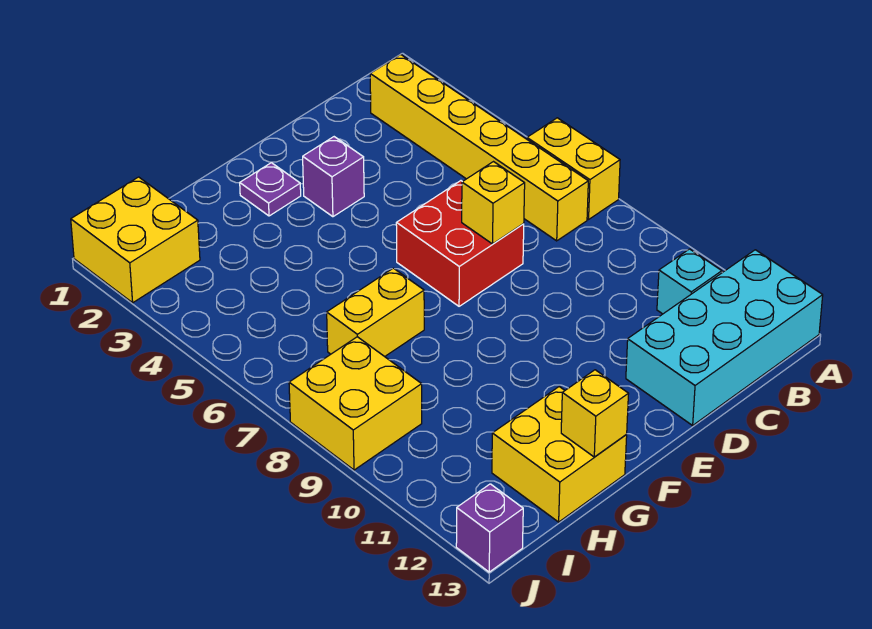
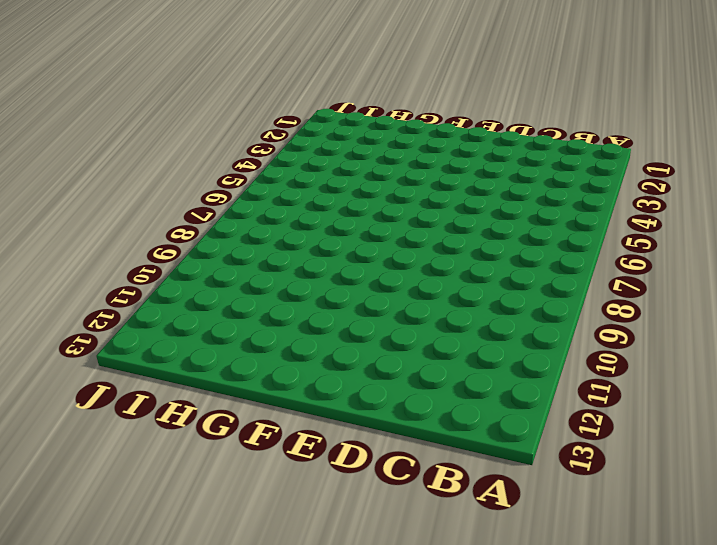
none -> yellow brick A6:A7 level 1
none -> cyan brick A12:D13 level 1
none -> yellow brick B2:B7 level 1

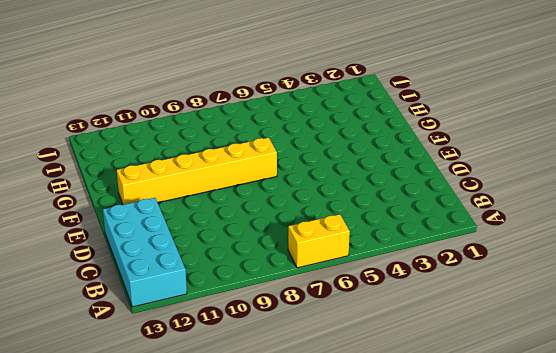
yellow brick F7:F12 level 1 -> yellow brick B2:B7 level 1
none -> cyan brick B11 level 1
none -> red brick D6:E7 level 1
none -> purple brick E3 level 1

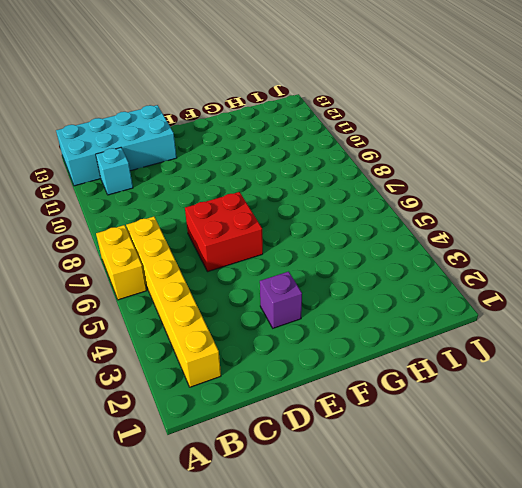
none -> purple plate F2 level 1
none -> yellow brick G7:H7 level 1
none -> yellow brick G12:H13 level 1

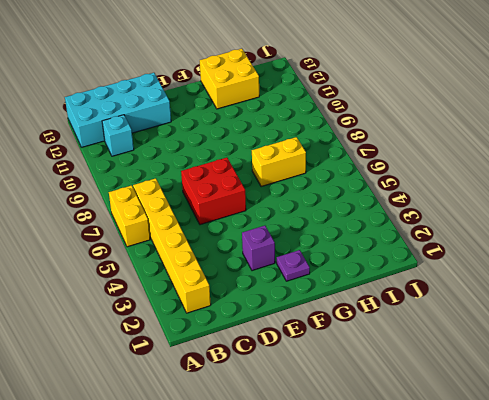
none -> yellow brick I1:J2 level 1
none -> yellow brick I8:J9 level 1
none -> purple brick J13 level 1

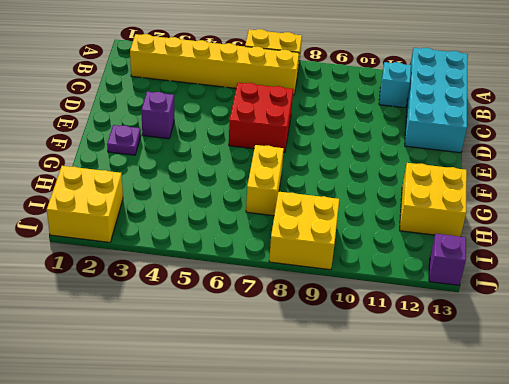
none -> yellow brick D7 level 2
none -> yellow brick G13 level 2

